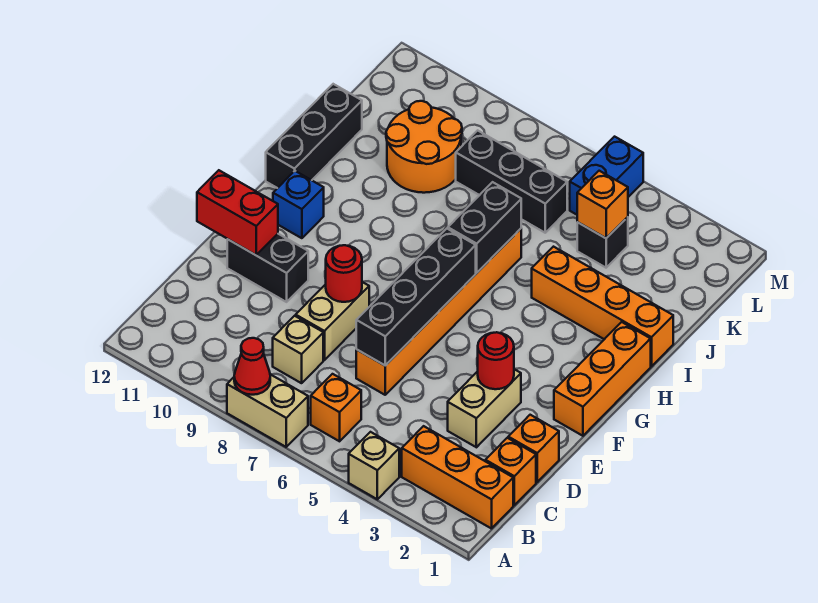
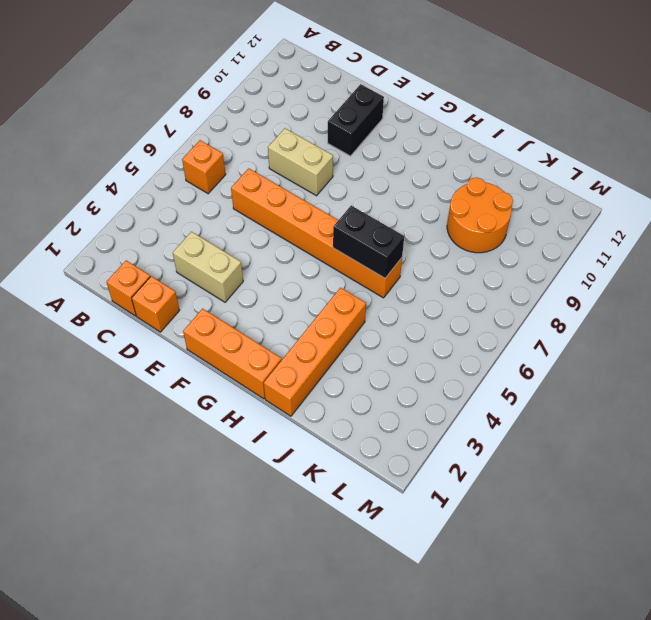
none -> tan brick A4 level 1
none -> tan brick A7:A8 level 1
none -> orange brick B1:B3 level 1

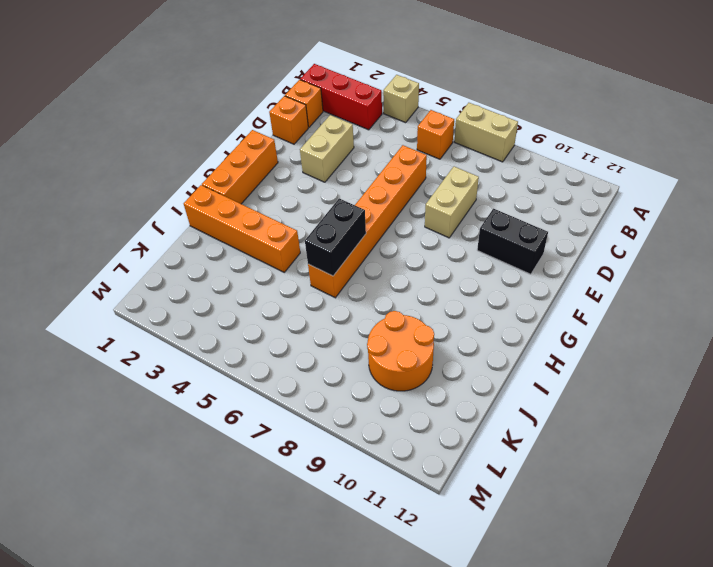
red brick B1:B3 level 1 -> orange brick B1:B3 level 1
none -> tan brick C8 level 1
none -> blue brick G11 level 1
none -> black brick H12:J12 level 1

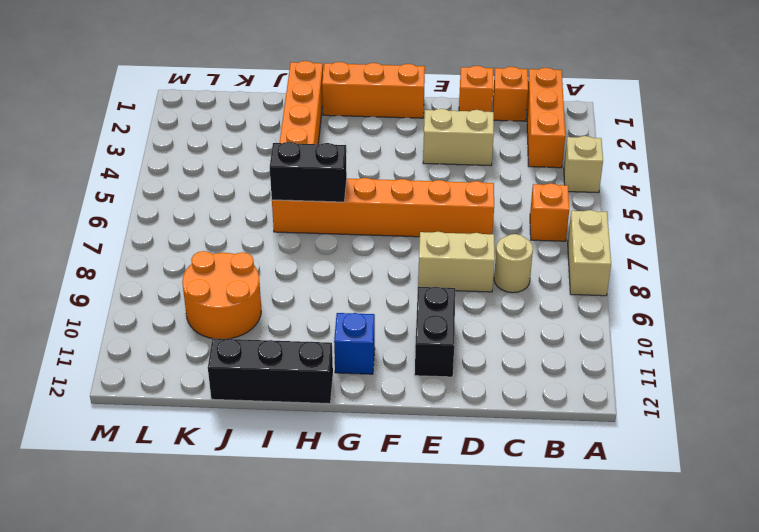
tan round brick C8 level 1 -> tan brick C8 level 1
none -> black brick K4 level 1
none -> black brick K6:K8 level 1
none -> blue brick L5:M5 level 1

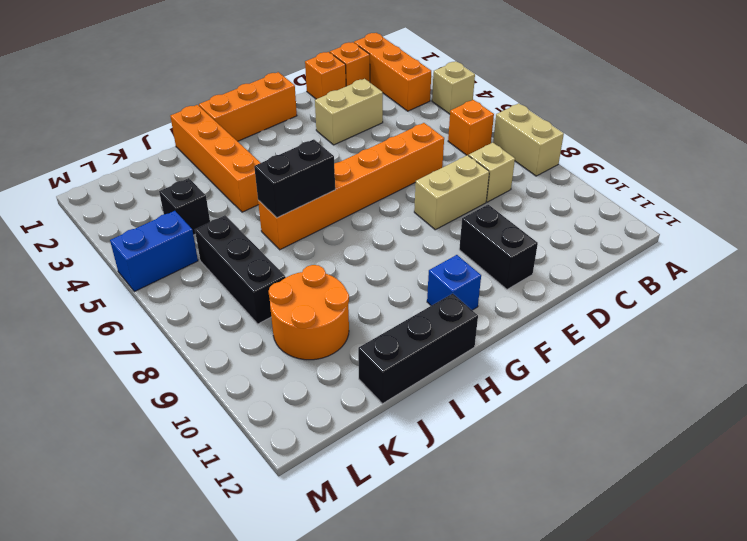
none -> red cone A8 level 2
none -> black brick D6:G6 level 2
none -> red round brick E3 level 2

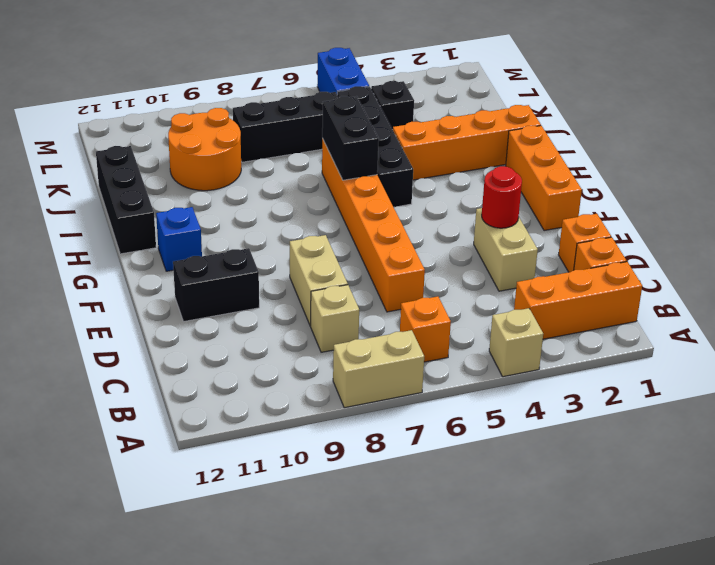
black brick H5:K5 level 1 -> black brick D6:G6 level 2
none -> red cone A8 level 2
none -> red round brick E8 level 2
none -> red brick E11:E12 level 2

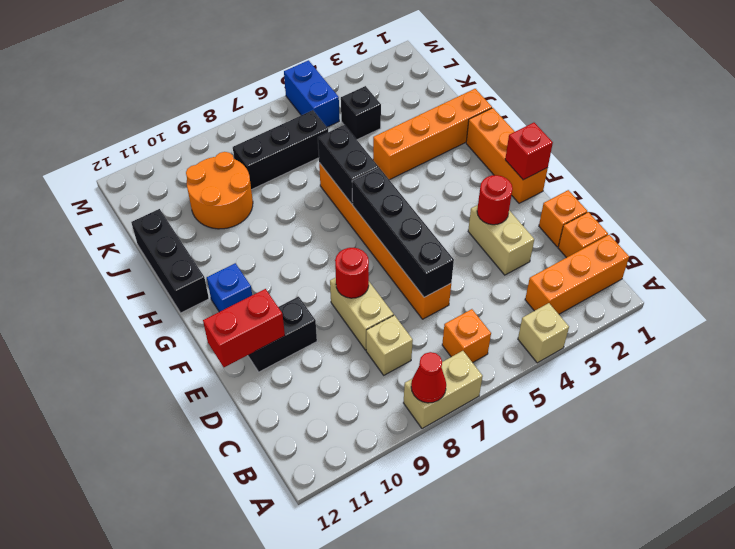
red brick F1 level 2 -> none
none -> orange brick K4 level 2

